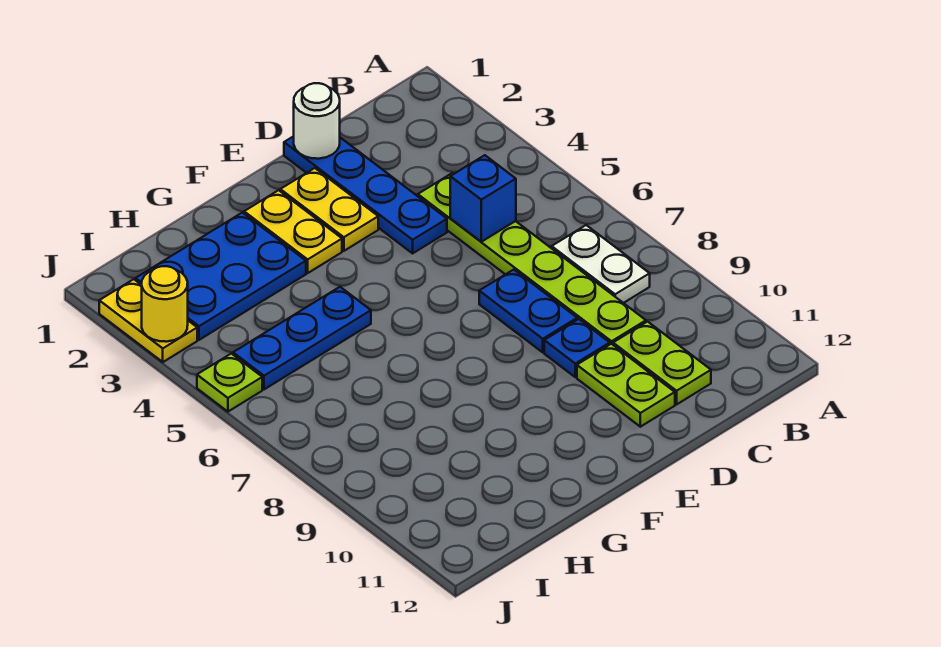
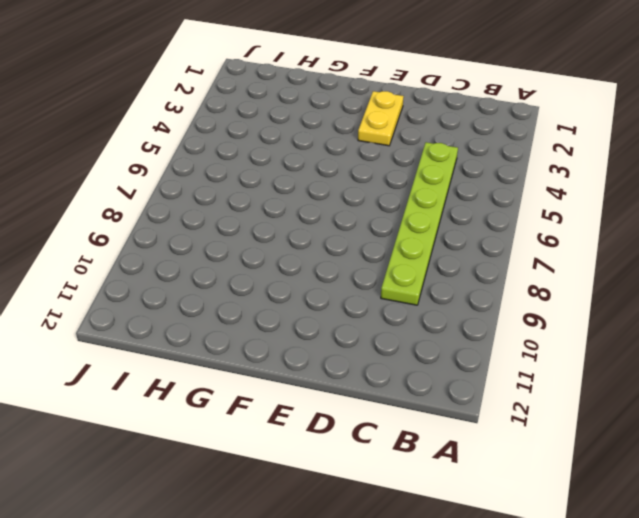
none -> white plate B7:B8 level 1
none -> lime plate C10:C11 level 1
none -> blue plate D1:D4 level 1

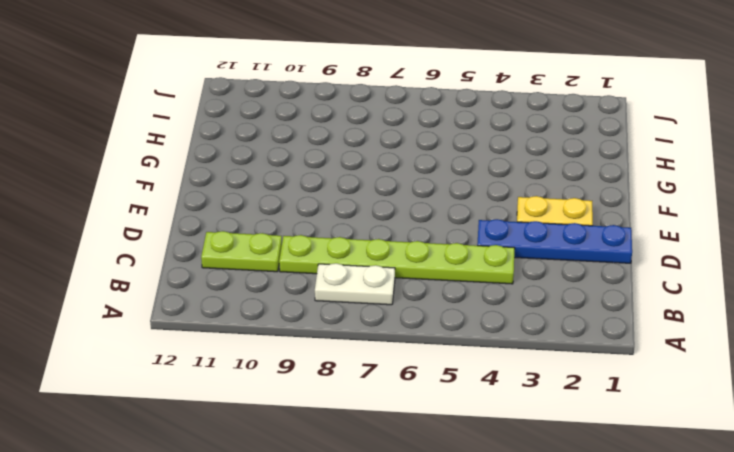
none -> blue plate D7:D8 level 1
none -> blue plate D9 level 1
none -> lime plate D10:D11 level 1

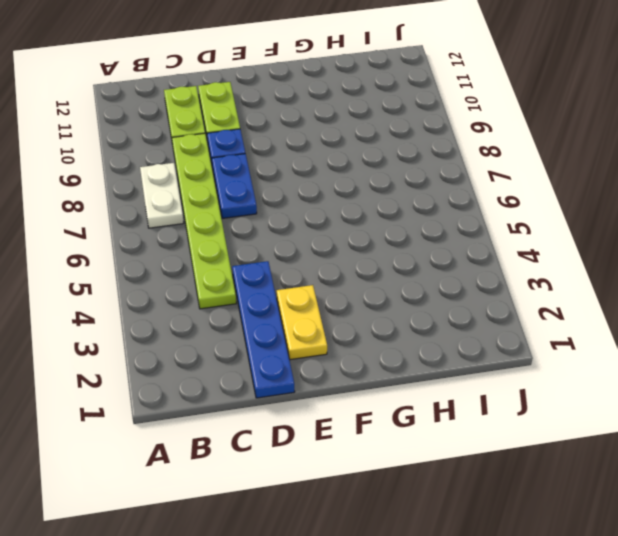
none -> yellow plate F2:F3 level 1
none -> blue plate G2:I3 level 1
none -> blue plate G5:I5 level 1

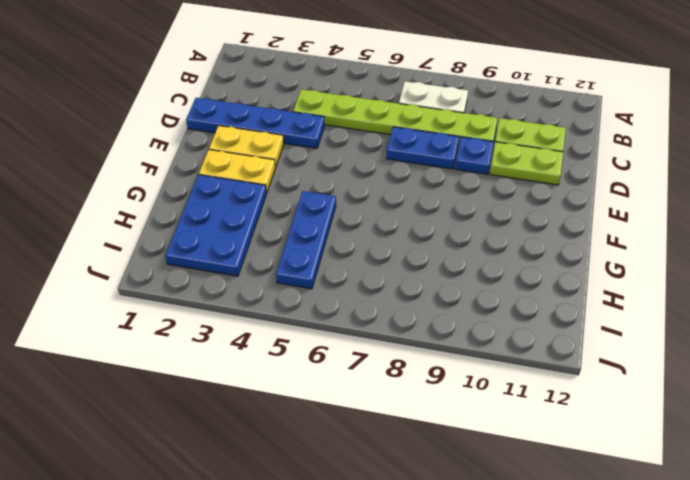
none -> yellow plate J2:J3 level 1
none -> lime plate J5 level 1
none -> blue brick C5 level 2

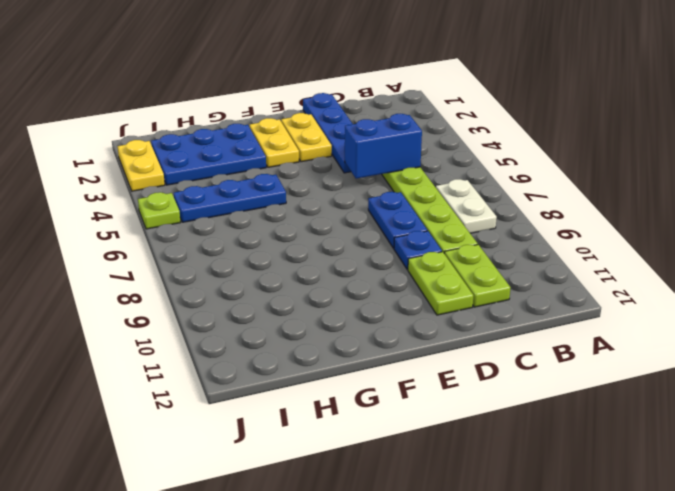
blue brick C5:D5 level 2 -> blue brick C5 level 2
none -> white round brick D1 level 2
none -> yellow round brick J3 level 2

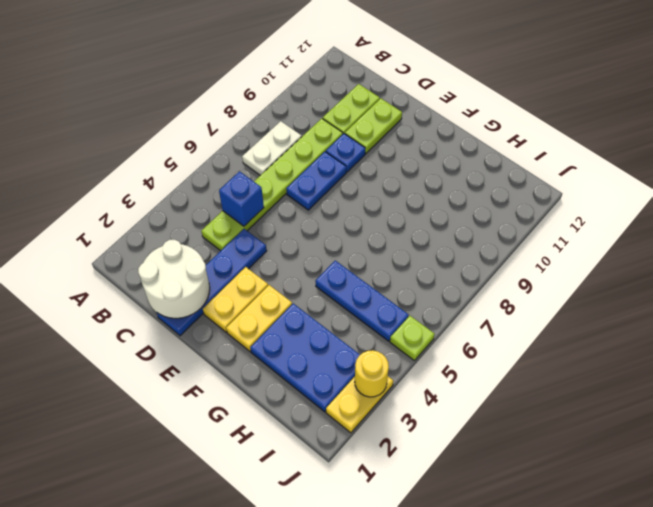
white round brick C1:D2 level 2 -> white round brick D1 level 2

